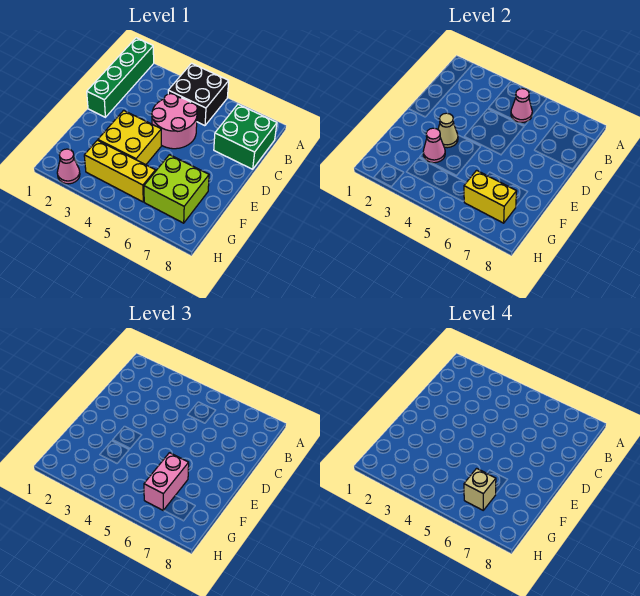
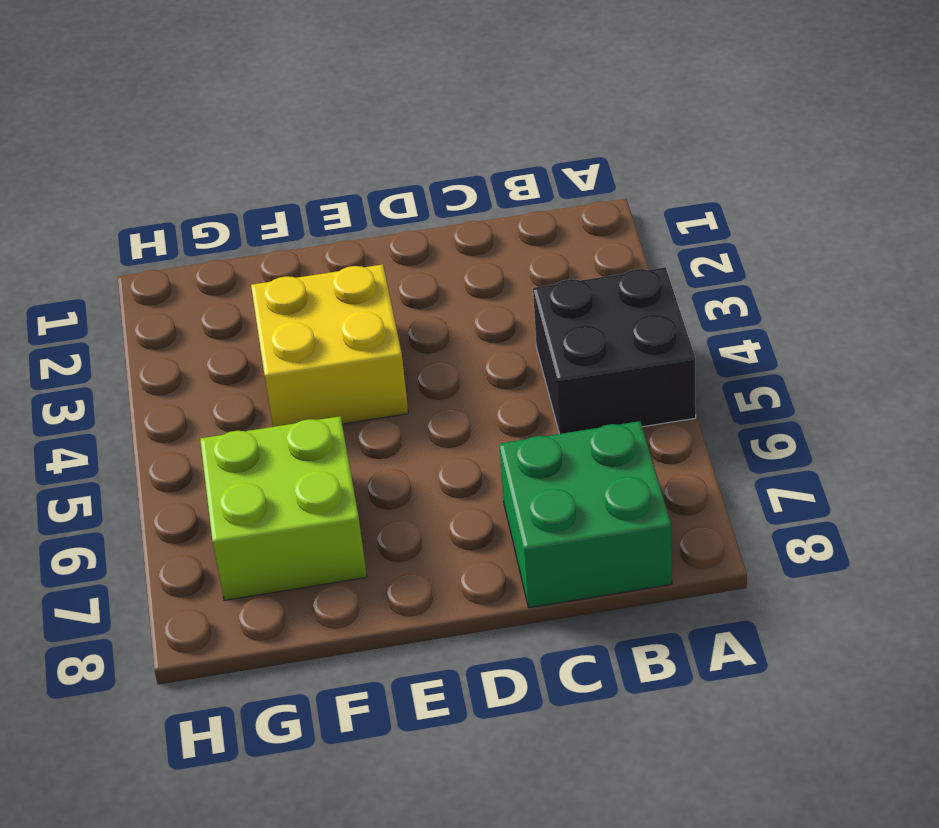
none -> green brick A1:D1 level 1
none -> pink round brick C4:D5 level 1
none -> yellow brick G3:G5 level 1

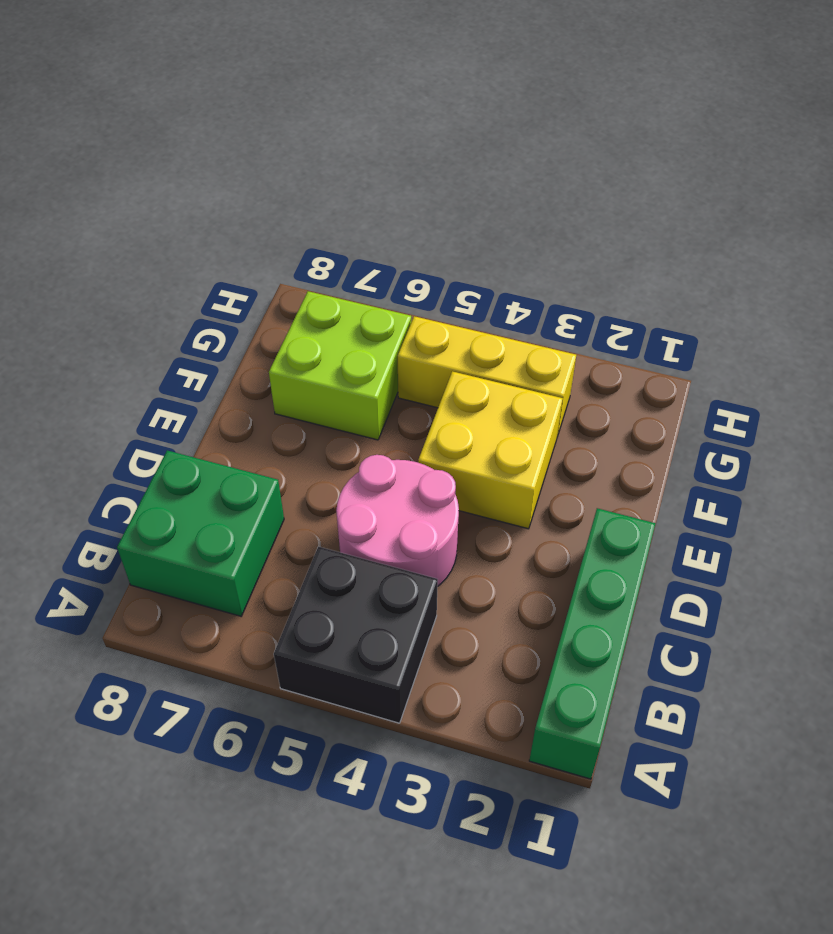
none -> pink cone H2 level 1
none -> pink cone B5 level 2
none -> tan cone E3 level 2

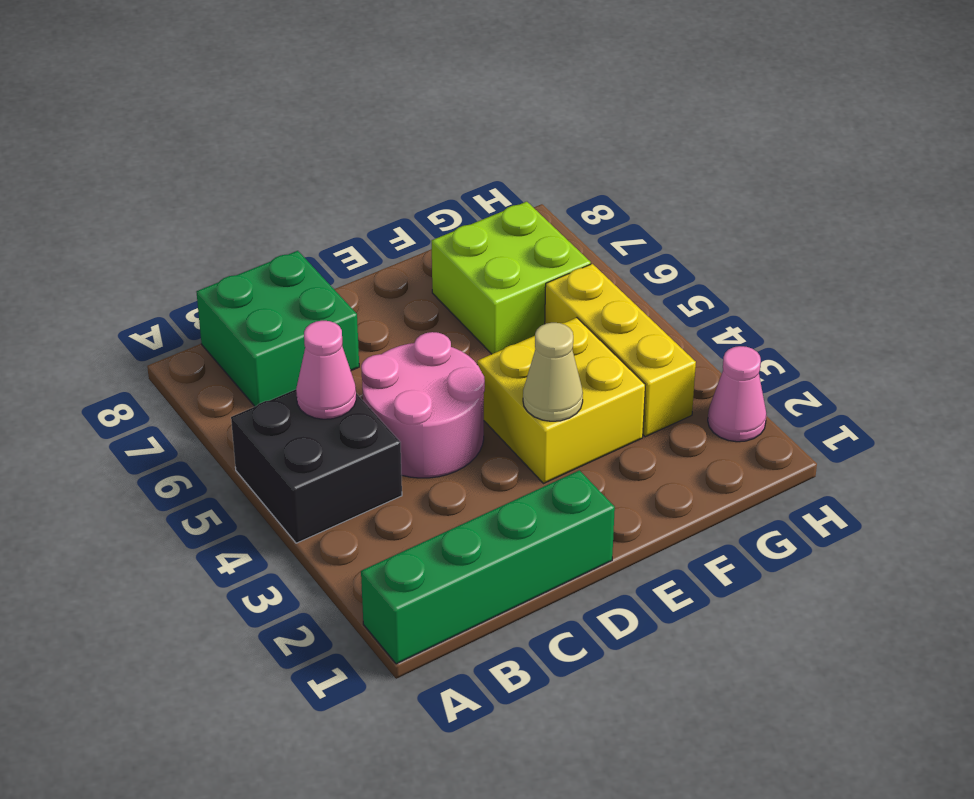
none -> pink cone F3 level 2
none -> yellow brick G6:G7 level 2
none -> pink brick F6:G6 level 3

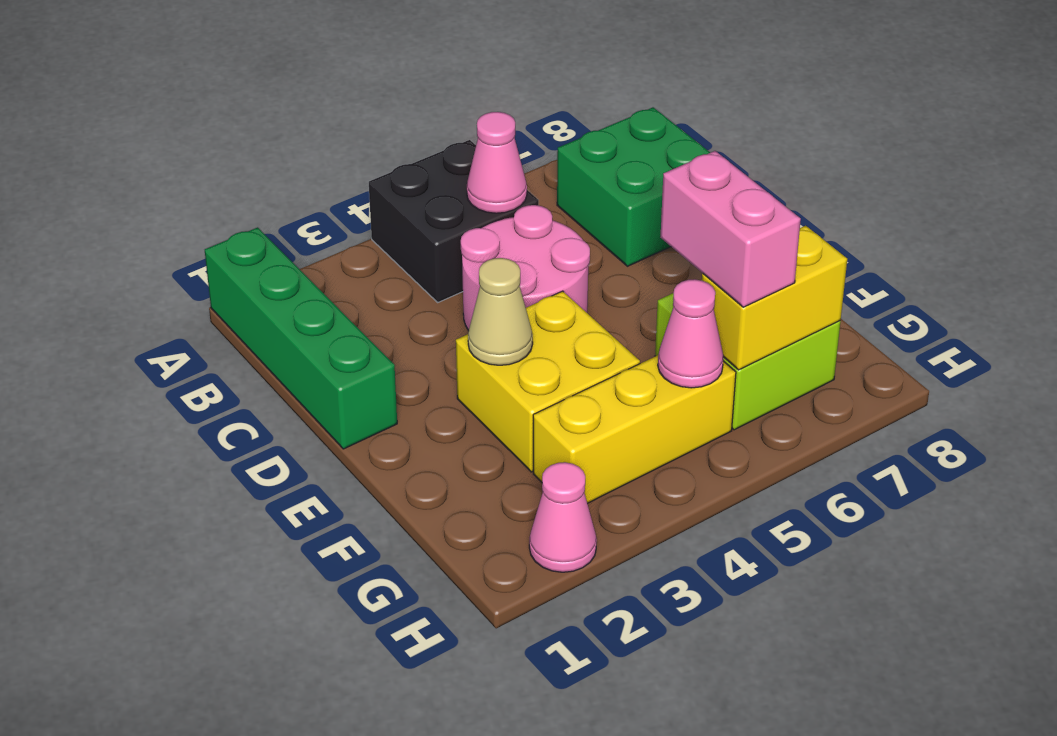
pink cone G5 level 2 -> pink cone F3 level 2
none -> tan brick G6 level 4

